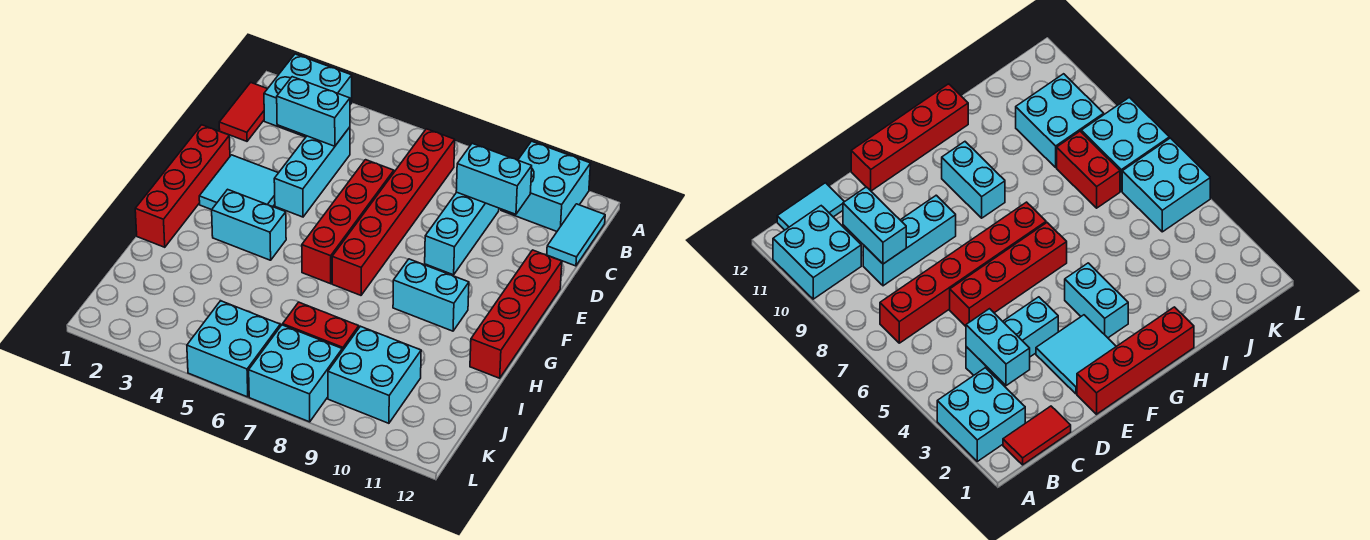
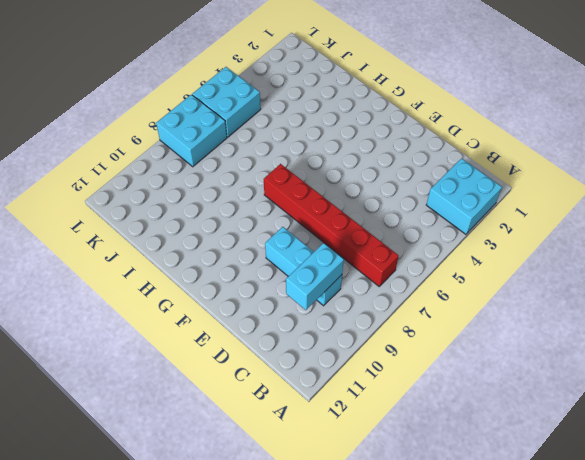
none -> cyan brick A10:B11 level 1
none -> red tile B1:C1 level 1
none -> cyan tile B12:C12 level 1

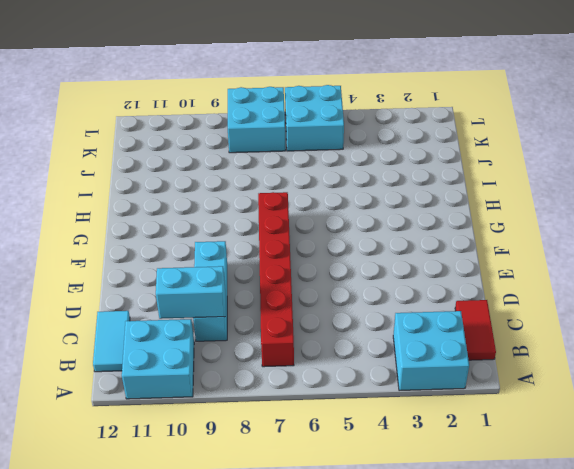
none -> cyan brick C4:E4 level 1
none -> red brick D6:G6 level 1
none -> red brick E1:H1 level 1

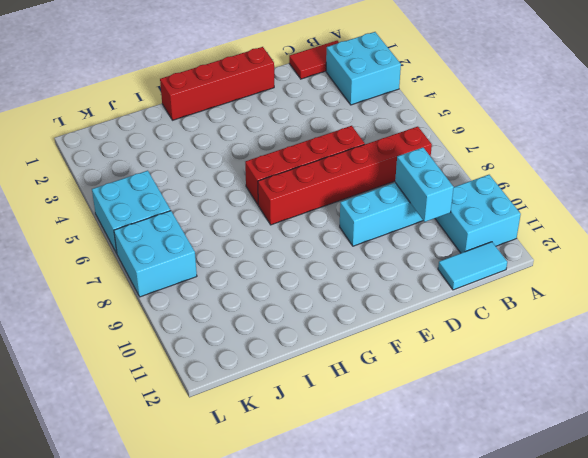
none -> cyan brick C4:E4 level 1
none -> cyan tile E2:F3 level 1
none -> red brick E12:H12 level 1

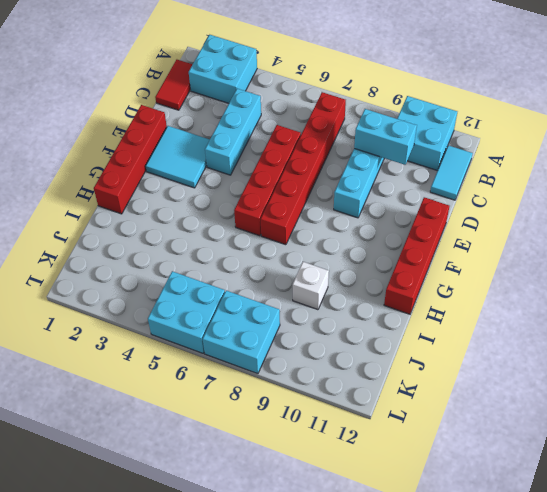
white brick I9 level 1 -> none
none -> cyan brick G3:G4 level 1
none -> cyan brick G9:G10 level 1
none -> red brick J7:J8 level 1

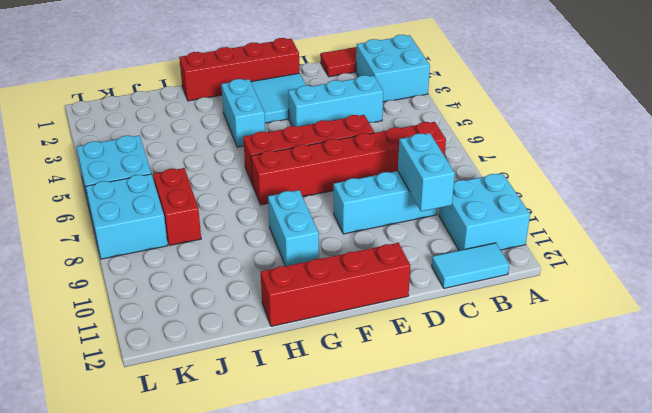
none -> cyan brick J9:K10 level 1
none -> cyan brick C3:C4 level 2

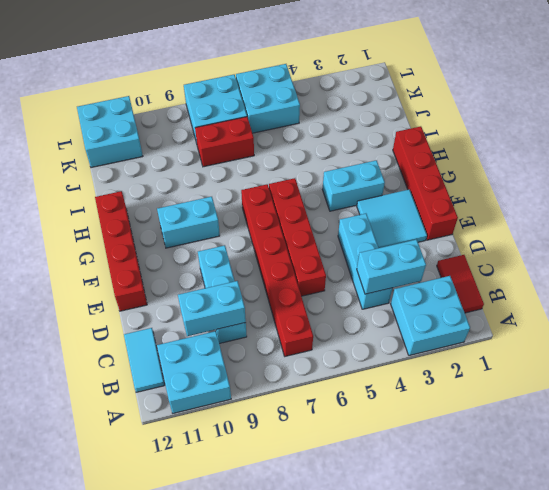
cyan brick K11:L12 level 1 -> cyan brick J9:K10 level 1

